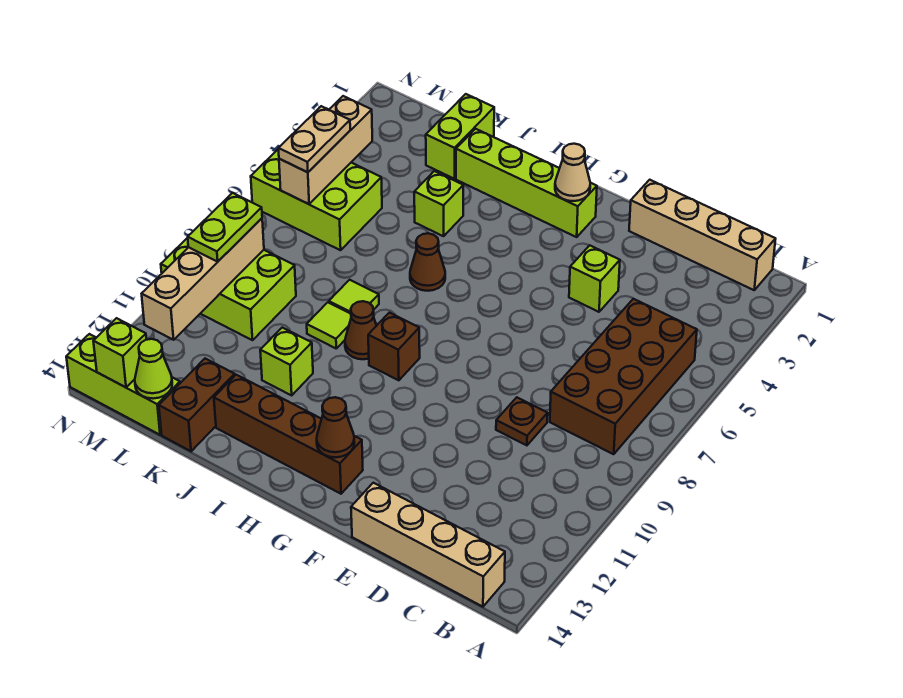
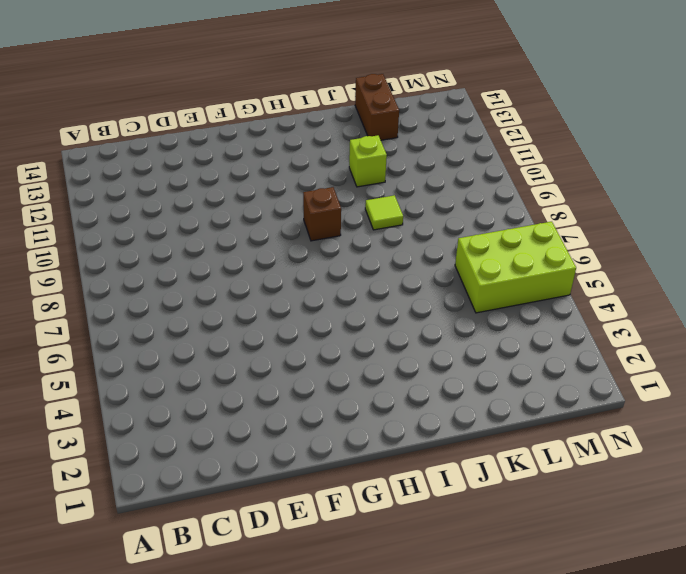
none -> tan brick B1:E1 level 1
none -> brown brick B5:C8 level 1
none -> tan brick B14:E14 level 1

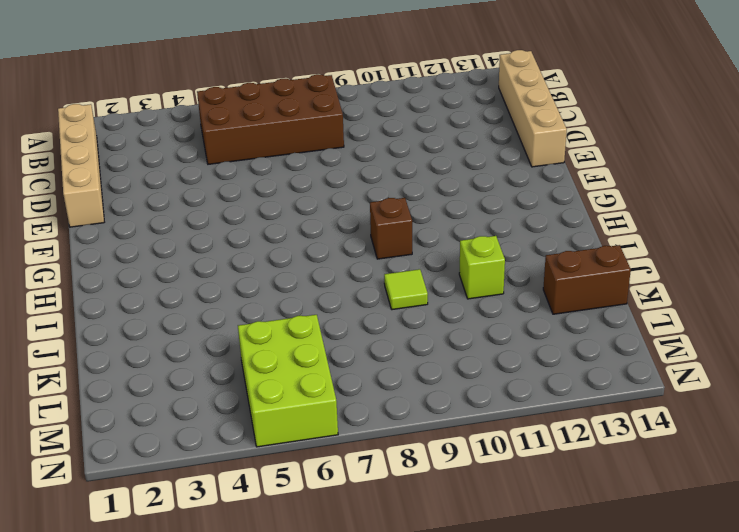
none -> brown plate D9 level 1
none -> lime brick E4 level 1
none -> lime brick G2:J2 level 1

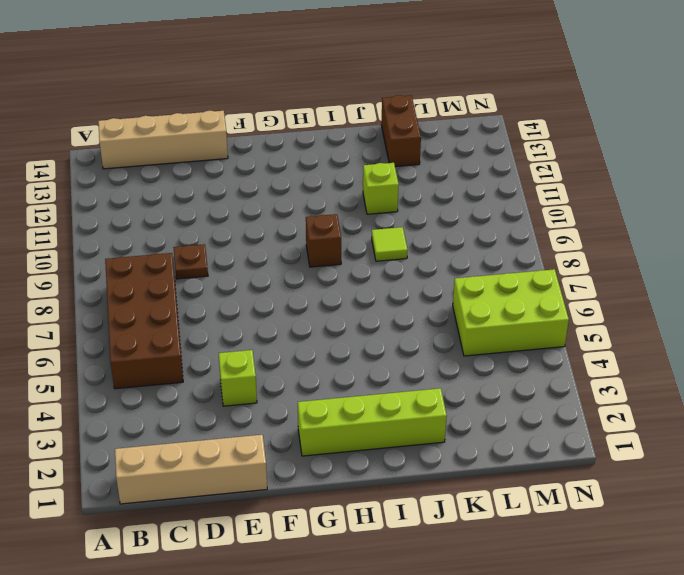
none -> brown brick G13:J13 level 1
none -> brown cone I6 level 1
none -> brown cone I9 level 1

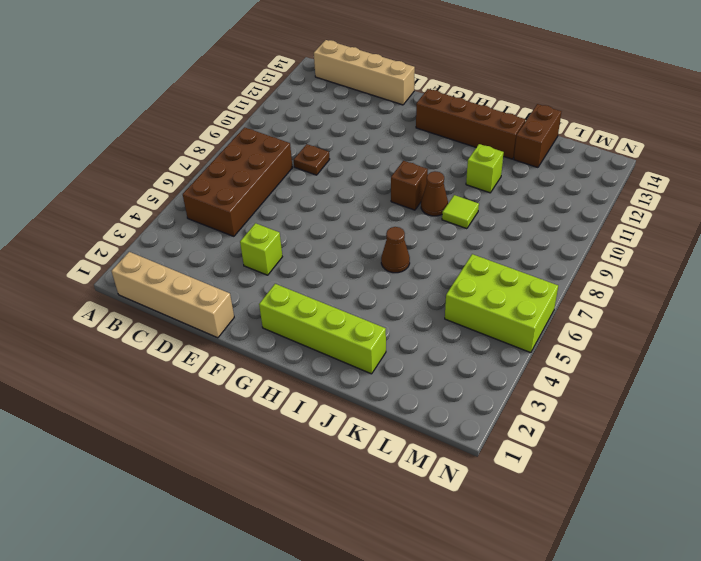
none -> lime brick J4 level 1
none -> lime tile J8 level 1
none -> lime brick K1:K2 level 1

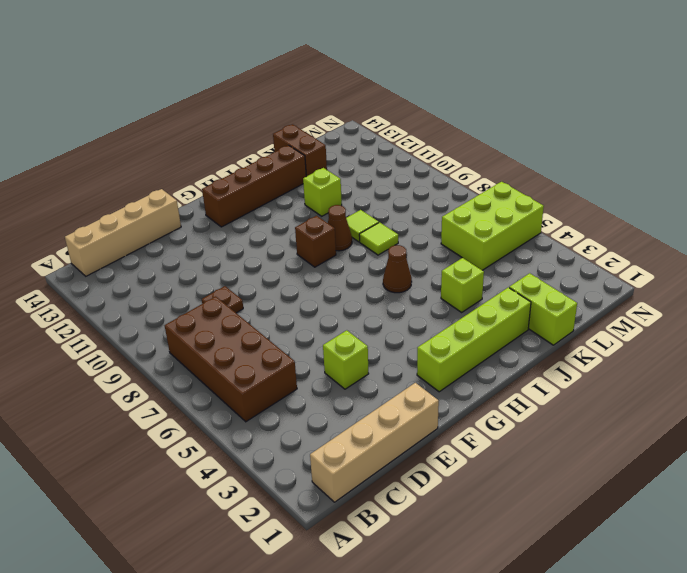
none -> lime brick L9:N10 level 1
none -> lime brick L14:N14 level 1
none -> tan cone G2 level 2

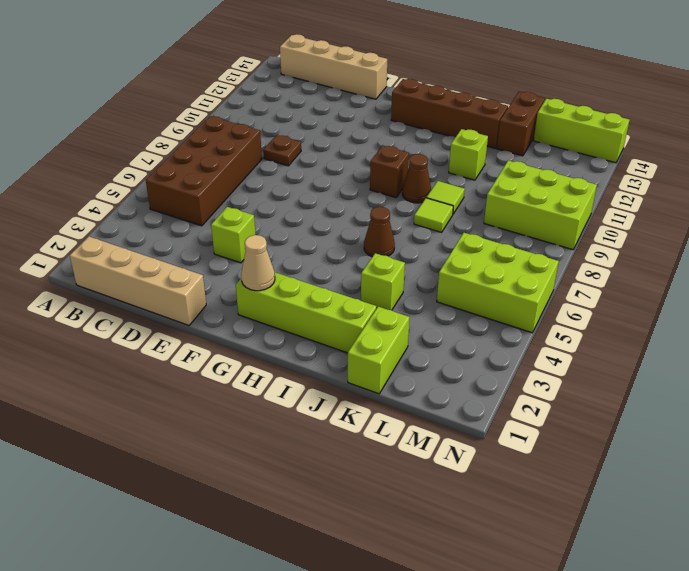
none -> brown cone G13 level 2
none -> lime cone L14 level 2
none -> tan brick M4:M6 level 2

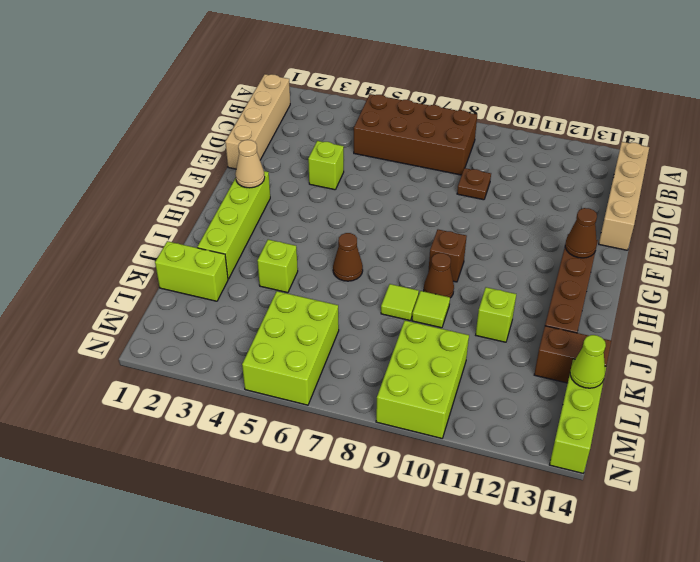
none -> tan brick M4:M6 level 2
none -> tan brick M9:M12 level 2
none -> lime brick M14 level 2

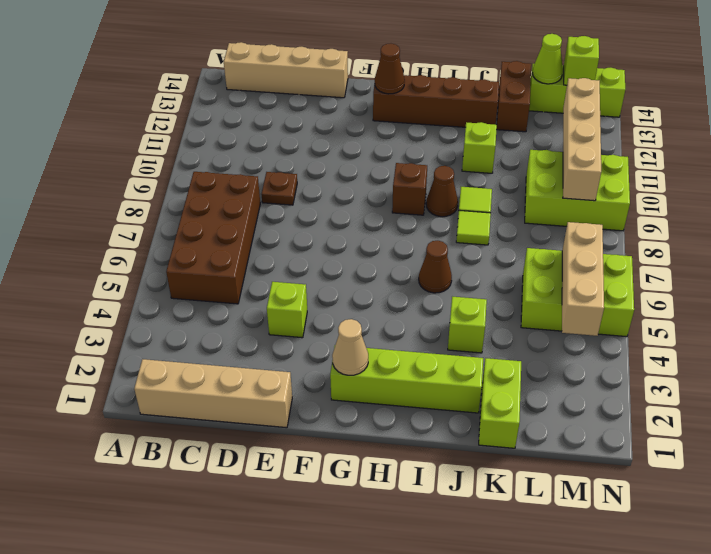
none -> tan plate M5:M6 level 3
none -> lime plate M9:M10 level 3

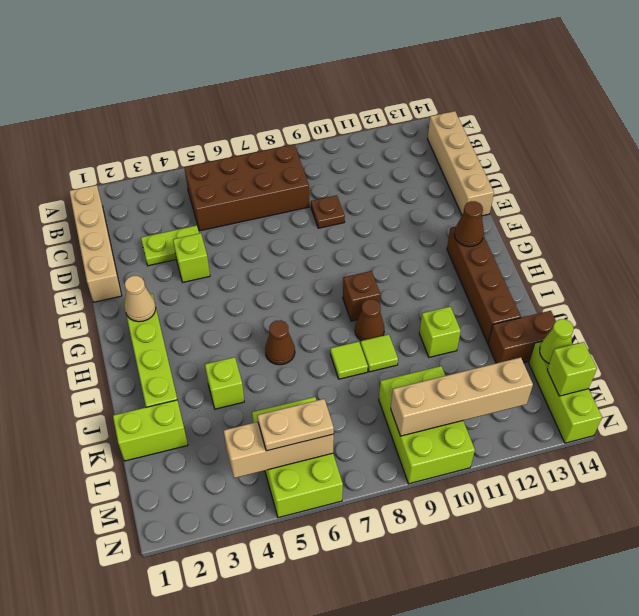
lime plate D3:D4 level 1 -> lime plate M9:M10 level 3

